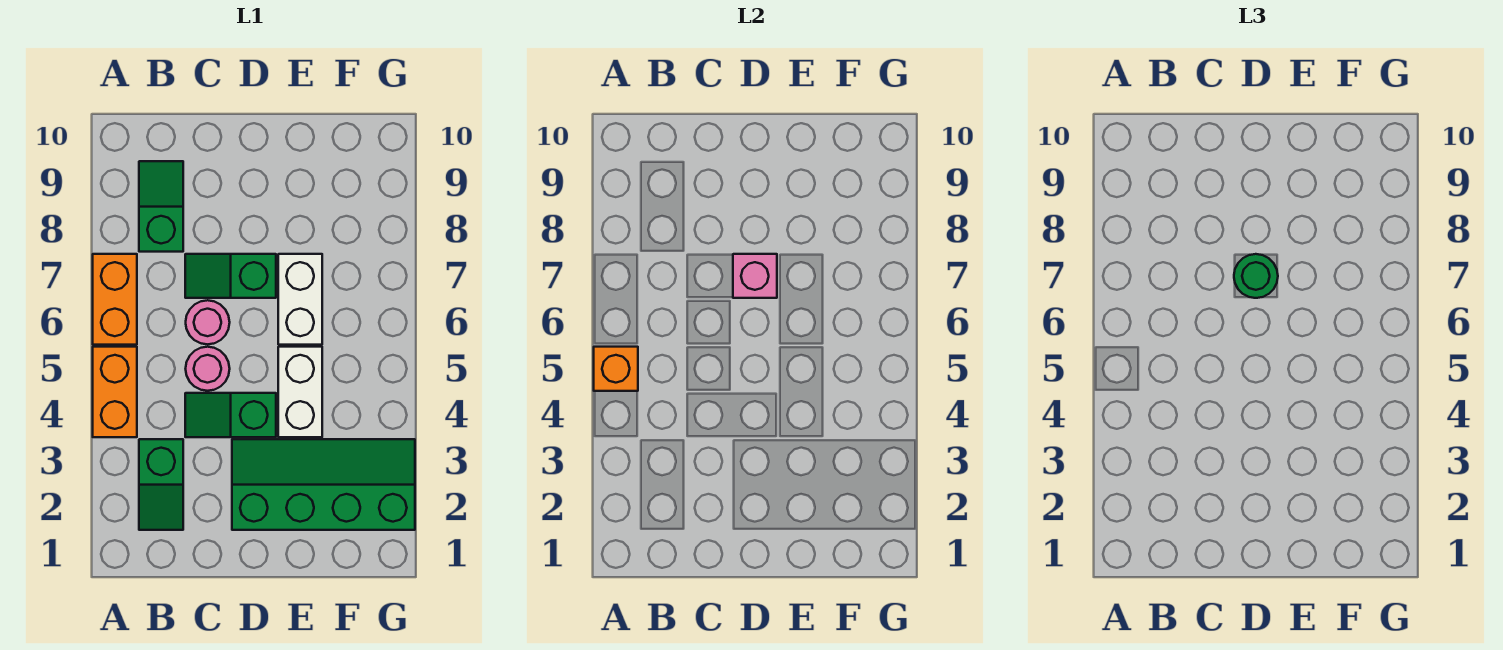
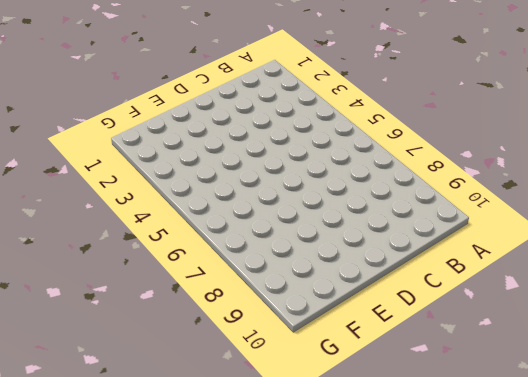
none -> orange brick A4:A5 level 1
none -> orange brick A6:A7 level 1
none -> green slope B2:B3 level 1 top 3

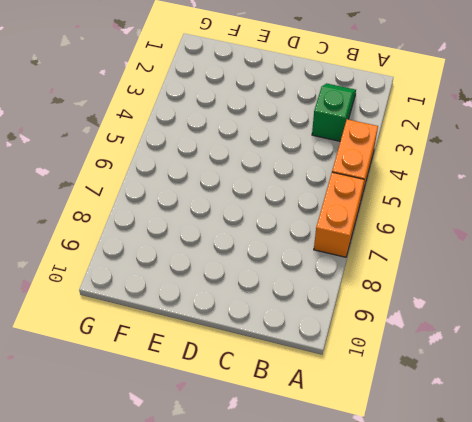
none -> green slope B8:B9 level 1 top 8
none -> green slope C4:D4 level 1 top D
none -> pink round brick C5 level 1

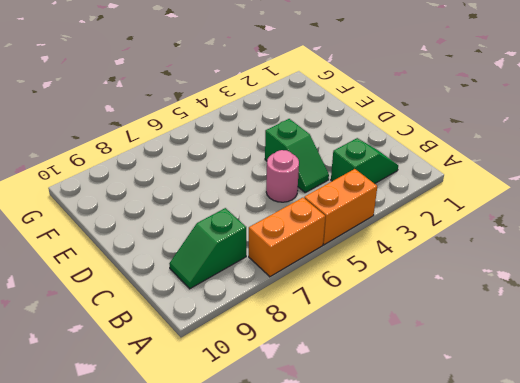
none -> pink round brick C6 level 1
none -> green slope C7:D7 level 1 top D
none -> green slope D2:G3 level 1 top 2

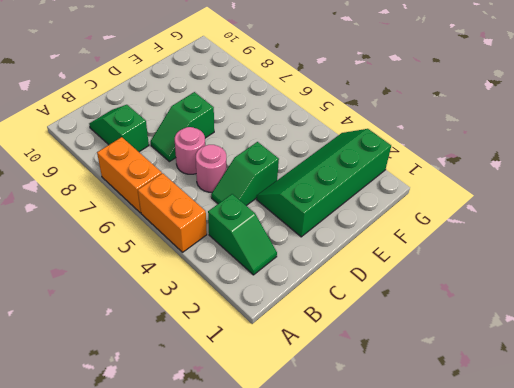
none -> white brick E4:E5 level 1
none -> white brick E6:E7 level 1
none -> orange brick A5 level 2

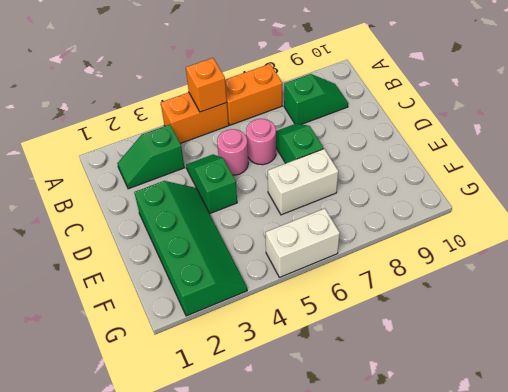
white brick G5:G6 level 1 -> white brick E4:E5 level 1
none -> pink brick D7 level 2
none -> green round brick D7 level 3

